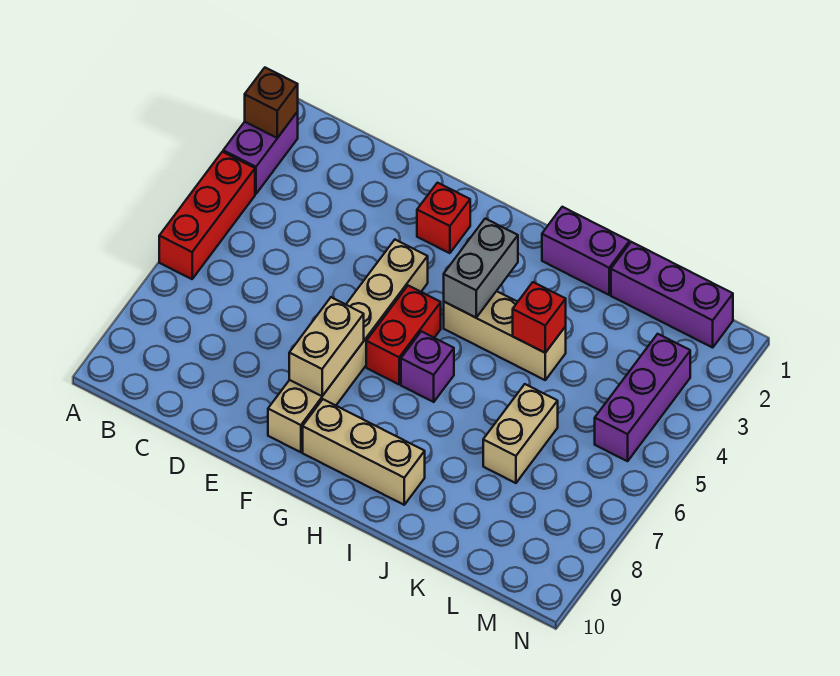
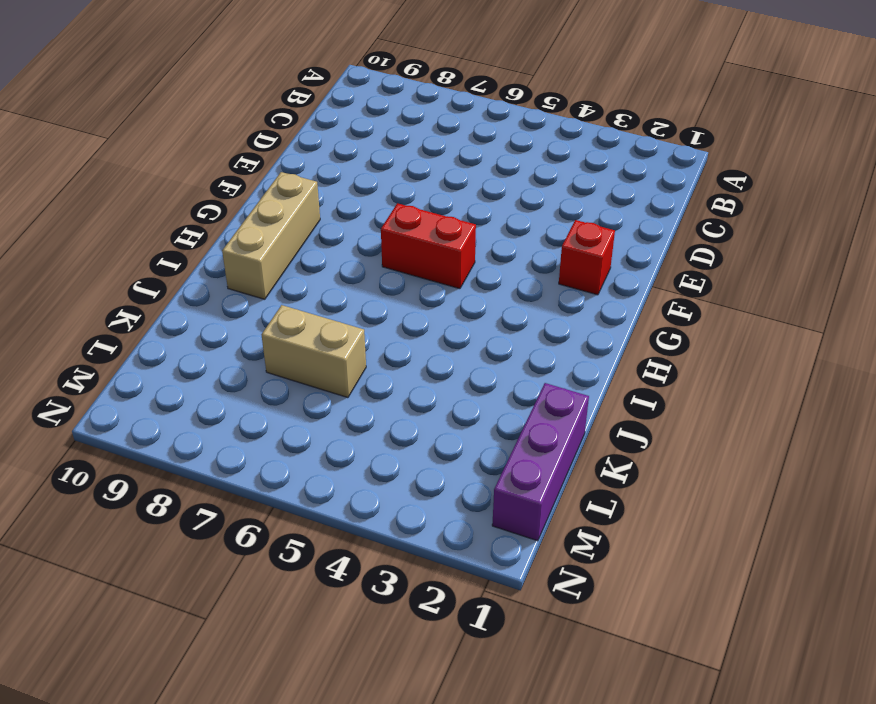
none -> purple brick A2:A3 level 1
none -> red brick A4:A6 level 1
none -> tan brick F4:F9 level 1

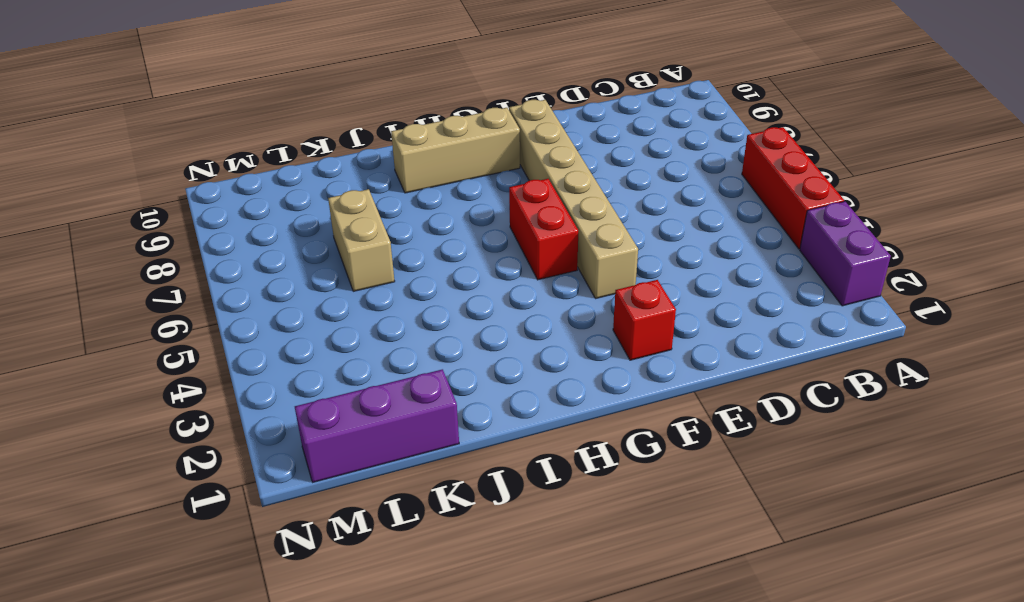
none -> tan brick H4:J4 level 1
none -> purple brick H6 level 1
none -> purple brick I1:J1 level 1

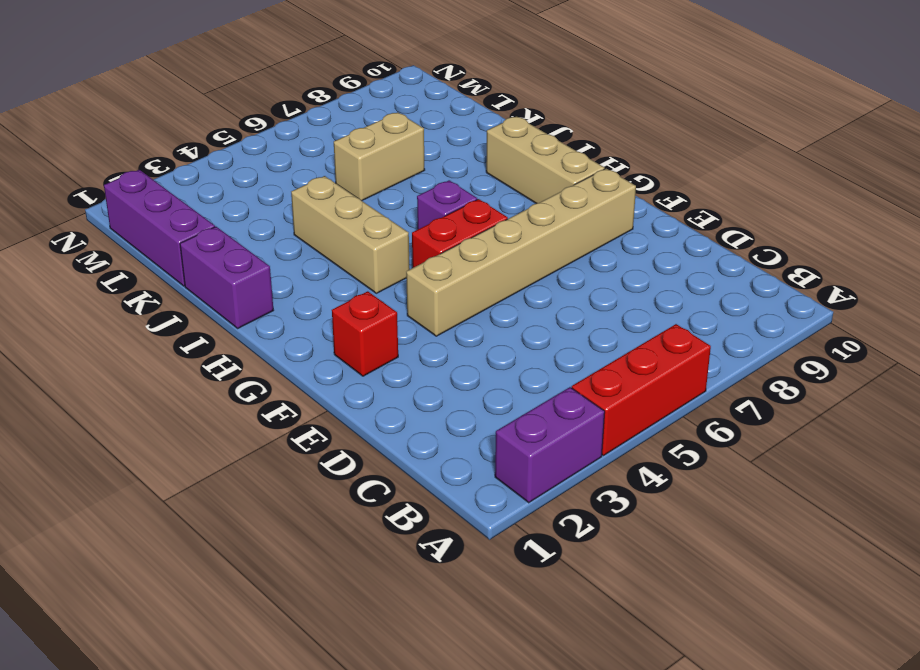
none -> purple brick M3:M5 level 1
none -> brown brick A2 level 2
none -> tan brick F7:F8 level 2

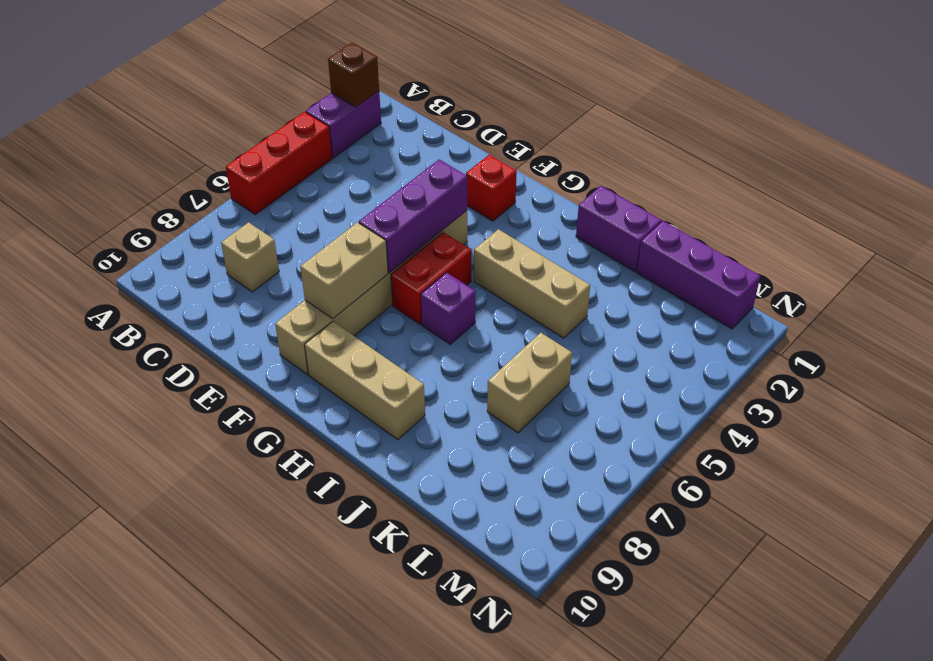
tan brick C8 level 1 -> none
purple brick F4:F6 level 2 -> purple brick M3:M5 level 1
none -> grey brick H3:H4 level 2
none -> red brick J4 level 2

